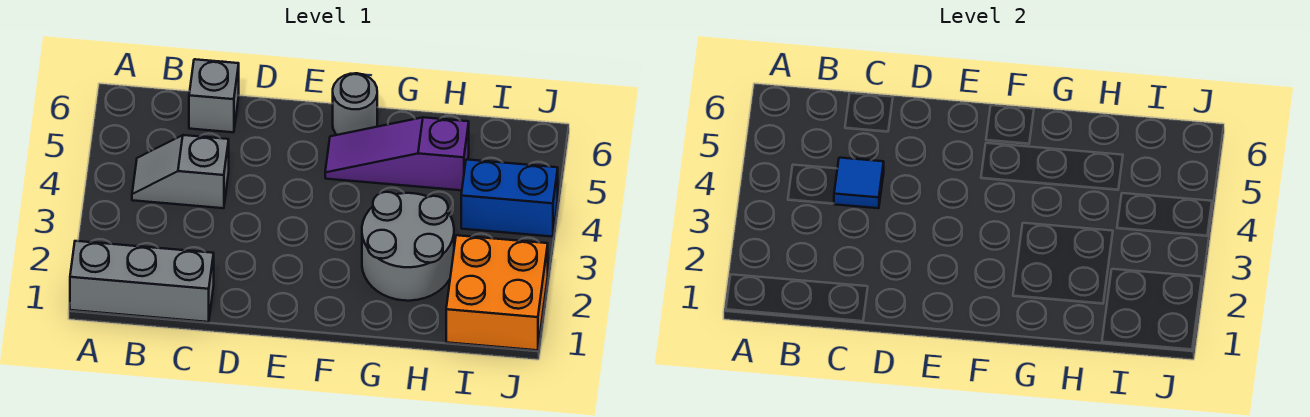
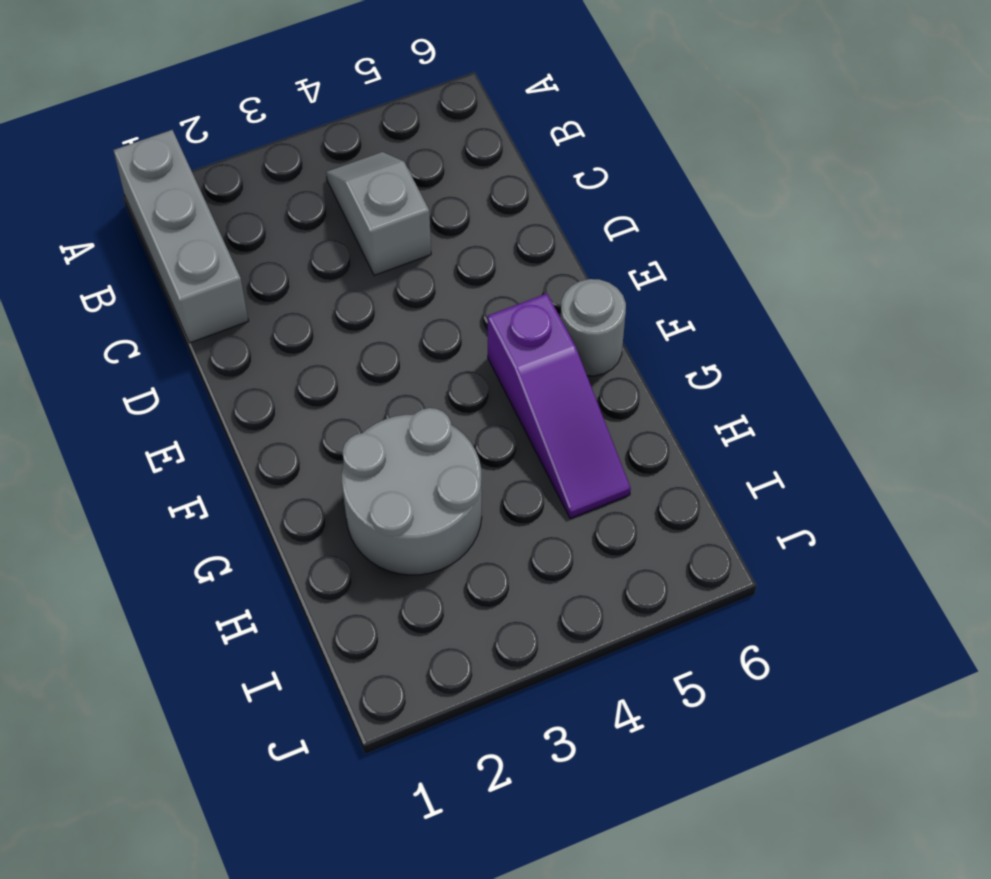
purple slope F5:H5 level 1 top F -> purple slope F5:H5 level 1 top H
none -> grey brick C6 level 1
none -> orange brick I1:J2 level 1

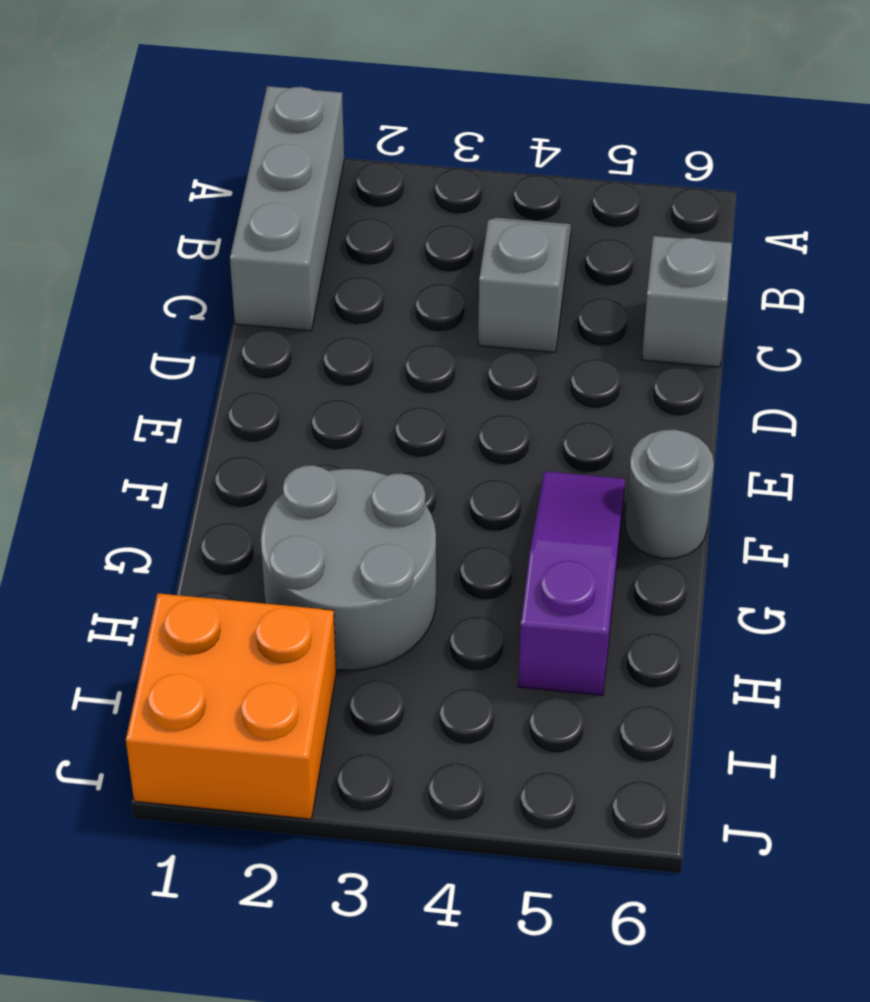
none -> blue brick I4:J4 level 1
none -> blue tile C4 level 2

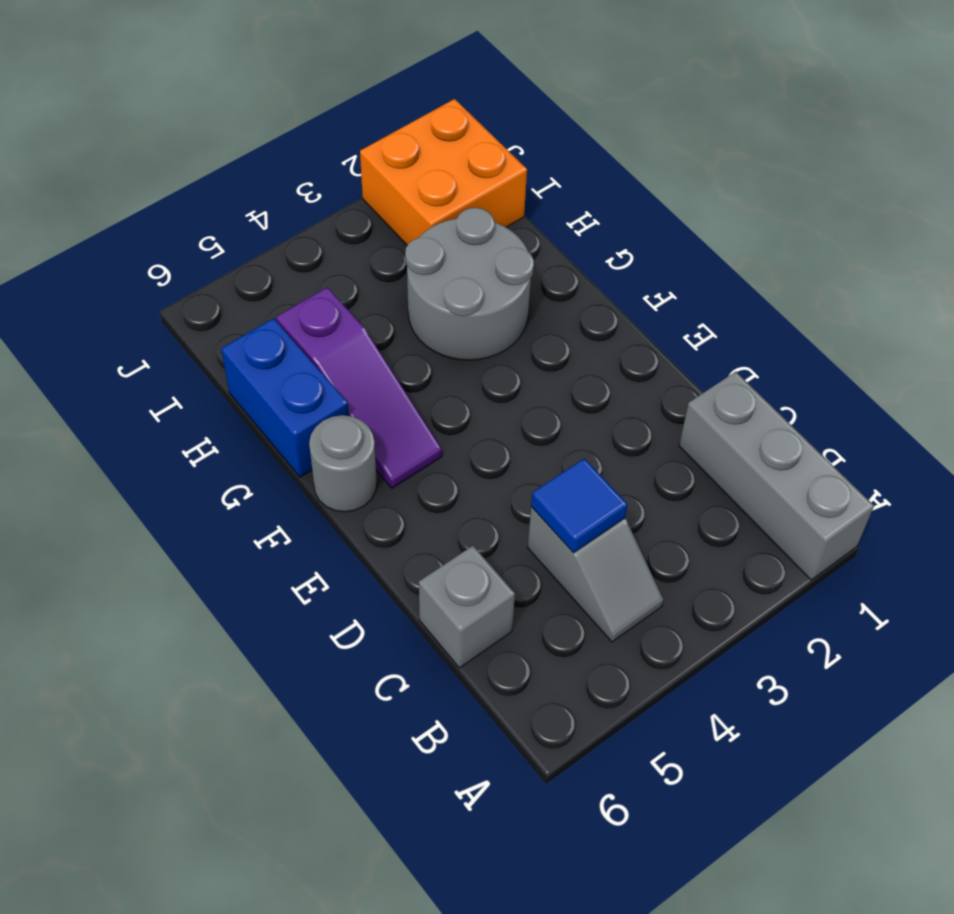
blue brick G6:H6 level 1 -> blue brick I4:J4 level 1

